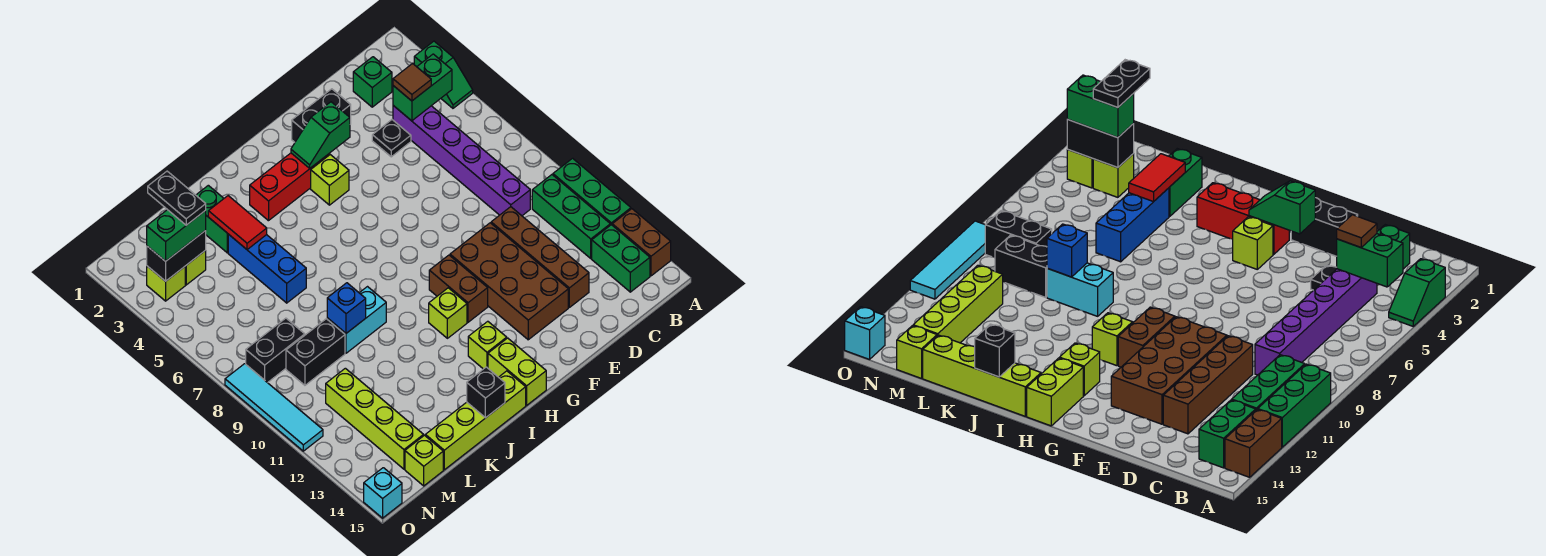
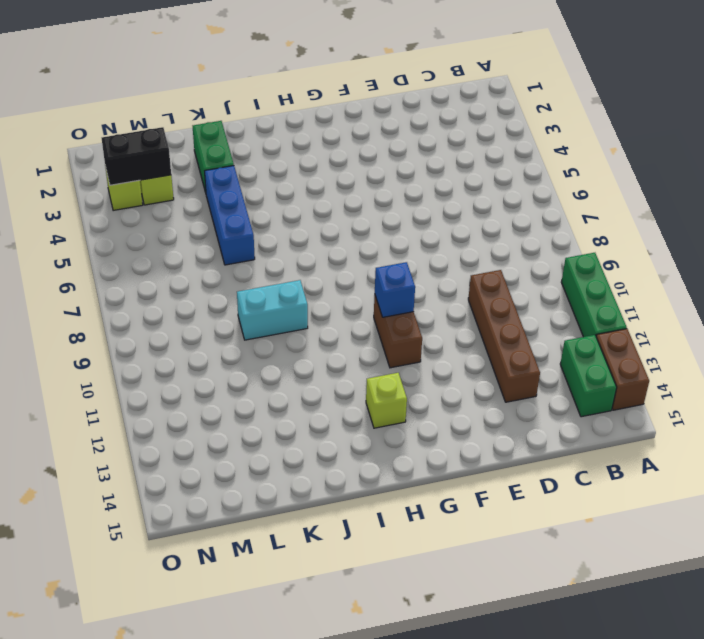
blue brick G10 level 2 -> blue brick K9 level 2
none -> green slope A3:A4 level 1 top 3
none -> green brick B10:B12 level 1
none -> green brick C2 level 1
none -> purple brick C4:C9 level 1

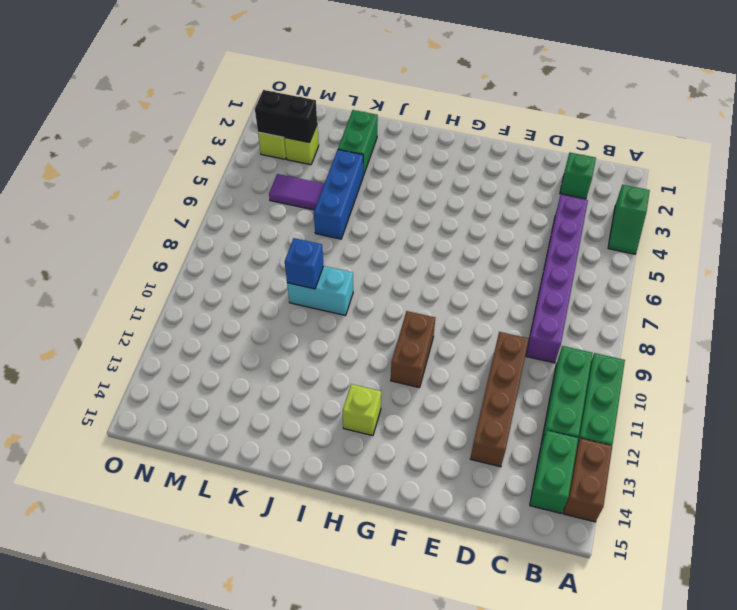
purple tile L5:M5 level 1 -> none
none -> black plate D4 level 1
none -> black brick E2:F2 level 1
none -> brown brick E10:F13 level 1
none -> red brick G3:I3 level 1

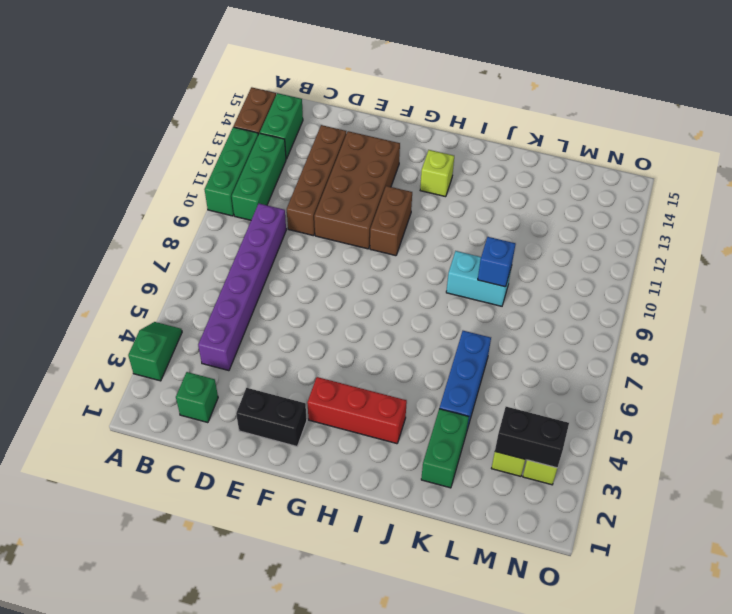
none -> black plate D4 level 1
none -> lime brick G4 level 1
none -> lime brick H11 level 1
none -> lime brick H14:H15 level 1

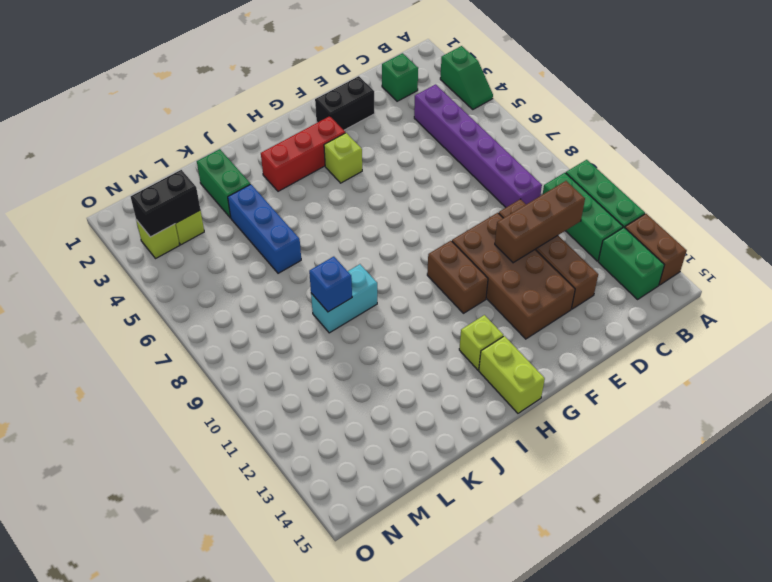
brown brick C11:E11 level 2 -> none
none -> black plate D4 level 1
none -> lime brick H11 level 1
none -> lime brick I15:L15 level 1
none -> black brick L9:M9 level 1

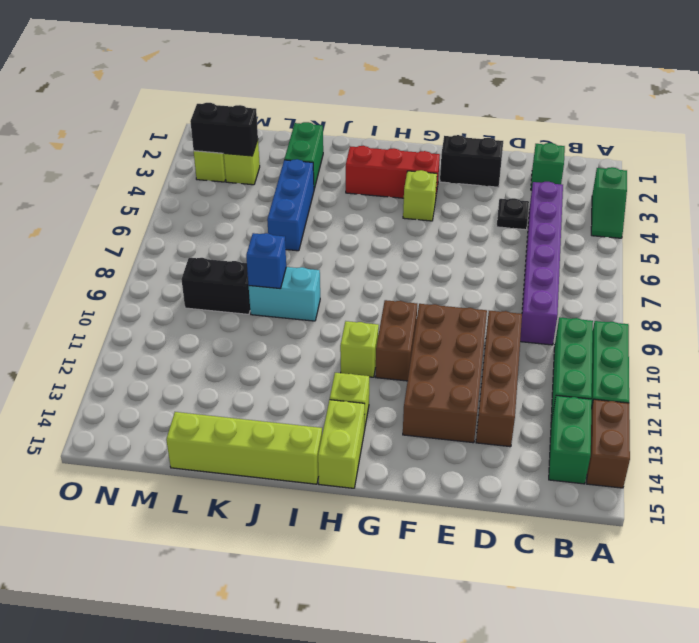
none -> black brick M8:N8 level 1
none -> lime brick M11:M14 level 1
none -> lime brick M15 level 1
none -> cyan tile O8:O11 level 1

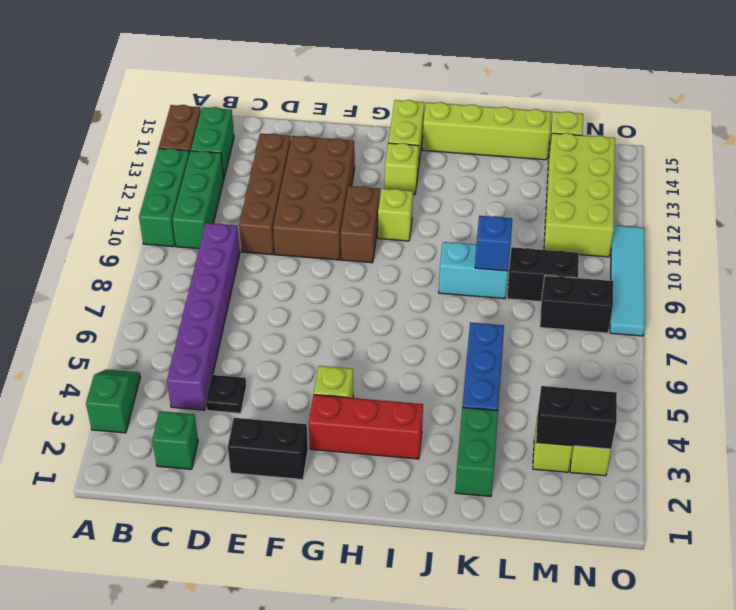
lime brick M11:N14 level 1 -> lime brick M11:M14 level 1
none -> cyan brick O15 level 1
none -> green brick B4:C4 level 2
none -> green slope F3:G3 level 2 top F
none -> black brick J15 level 2

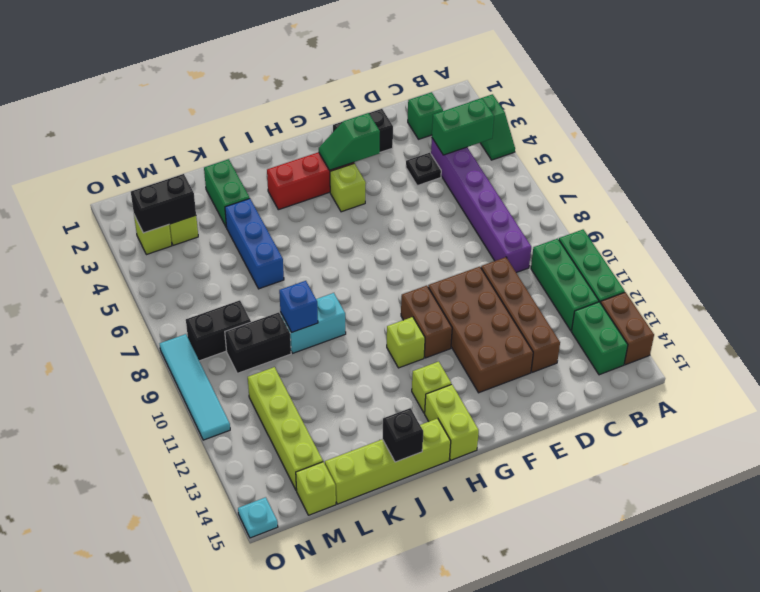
cyan plate O15 level 1 -> cyan brick O15 level 1
none -> red tile K3:K4 level 2
none -> brown tile C4 level 3
none -> green brick M3:N3 level 3
none -> black plate M2:M3 level 4

